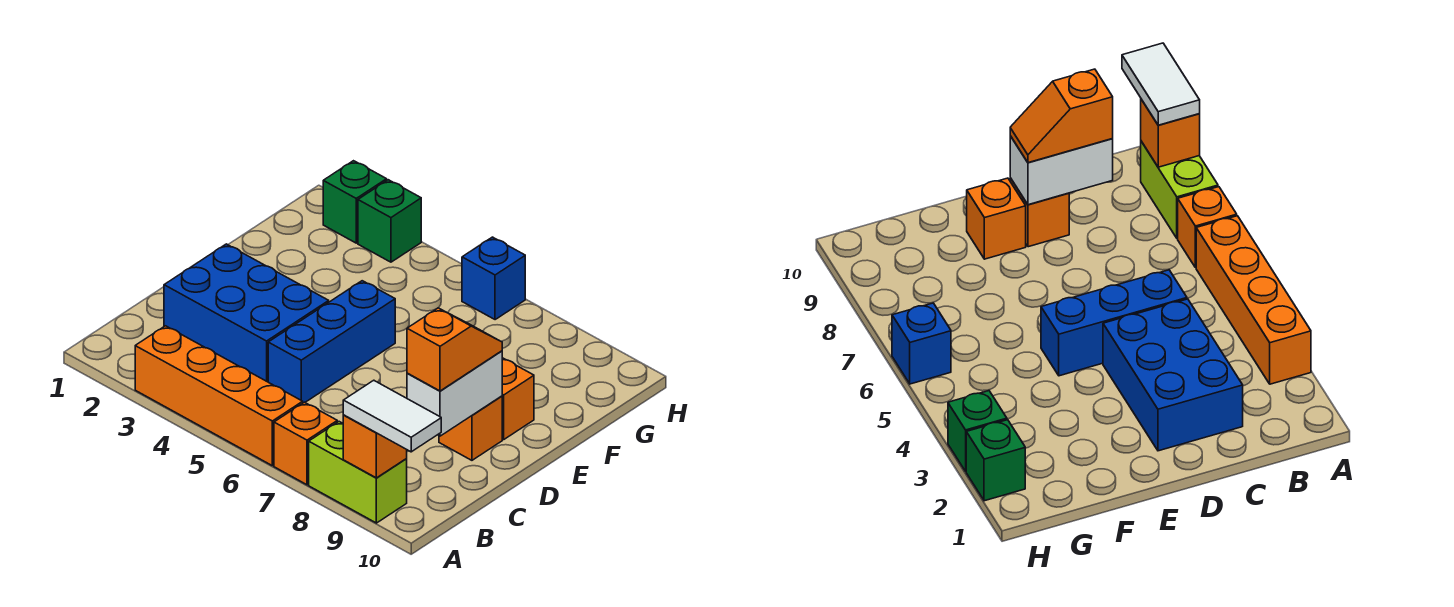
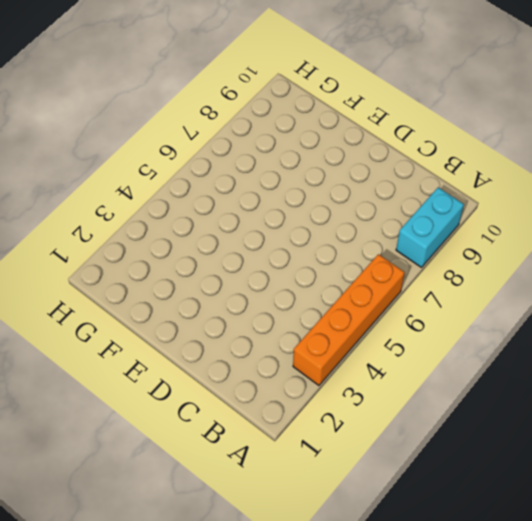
cyan brick A8:A9 level 1 -> lime brick A8:A9 level 1
none -> orange brick A7 level 1
none -> blue brick C2:D4 level 1
none -> blue brick C5:E5 level 1

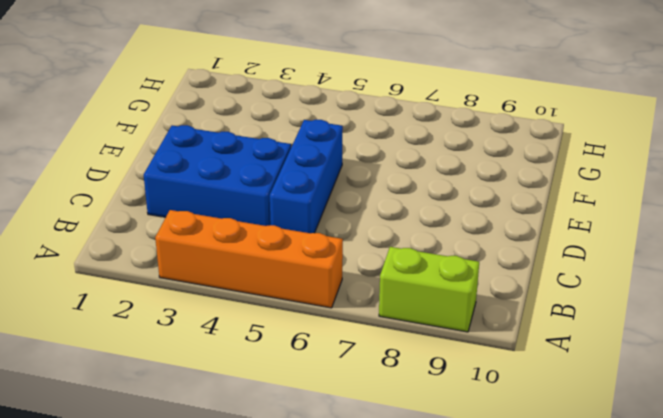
none -> orange brick A7 level 1
none -> orange brick D9 level 1
none -> orange brick E9 level 1

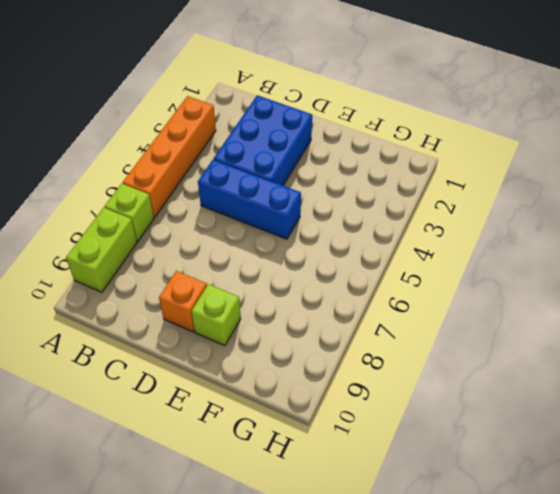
lime brick A7 level 1 -> orange brick A7 level 1
lime brick E9 level 1 -> orange brick E9 level 1
none -> green brick H2 level 1
none -> green brick H3 level 1
none -> blue brick H6 level 1

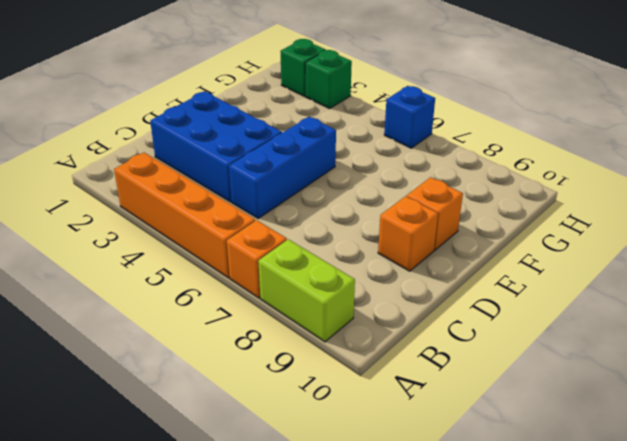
none -> orange brick A9 level 2
none -> white brick C9:D9 level 2
none -> white tile A9:A10 level 3

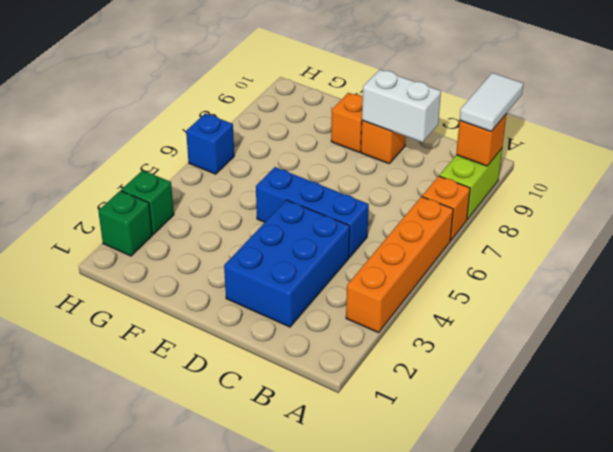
none -> orange slope C9:D9 level 3 top C

